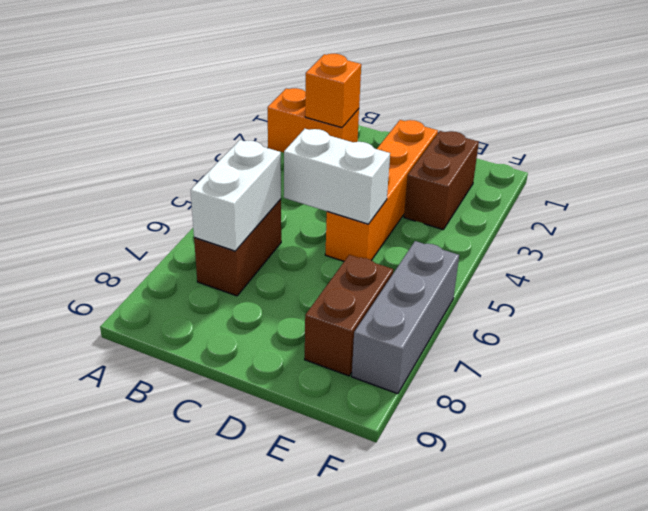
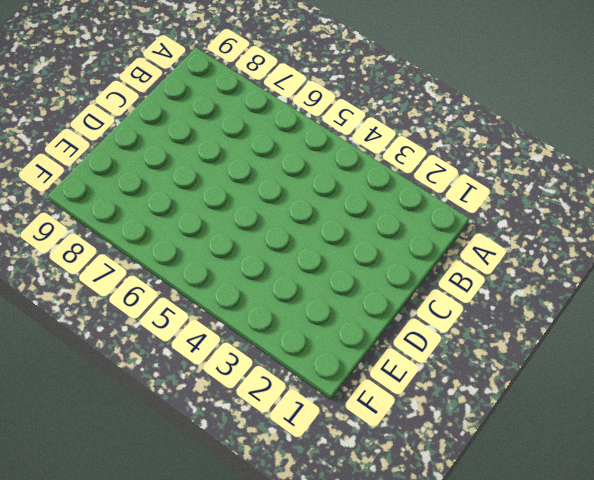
none -> orange brick A2:B2 level 1
none -> brown brick B6:B7 level 1

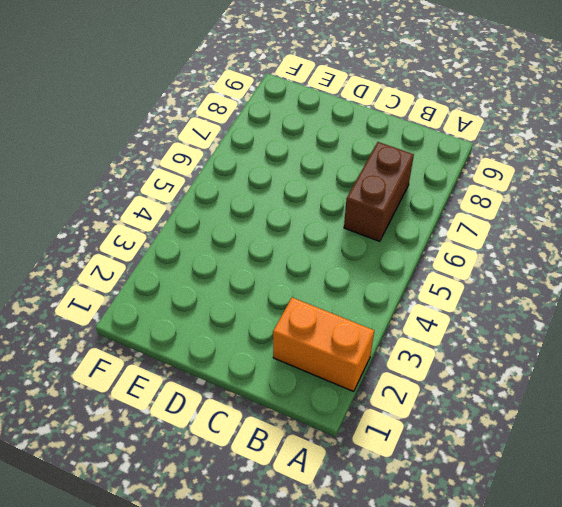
none -> orange brick D2:D5 level 1
none -> brown brick E2:E3 level 1

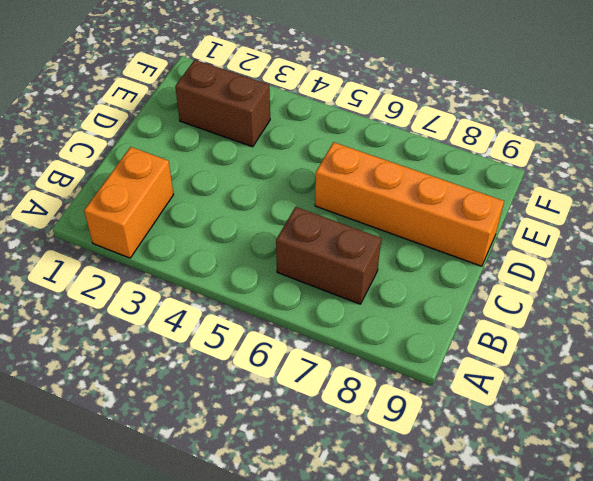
orange brick D6:D9 level 1 -> orange brick D2:D5 level 1
none -> brown brick E7:E8 level 1
none -> grey brick F6:F8 level 1

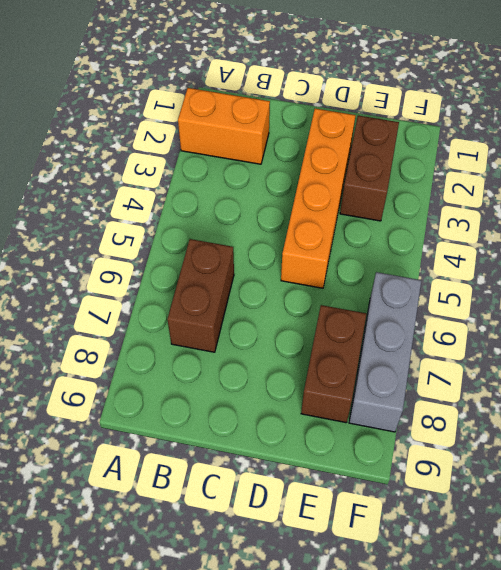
none -> orange brick B2 level 2
none -> white brick B6:B7 level 2

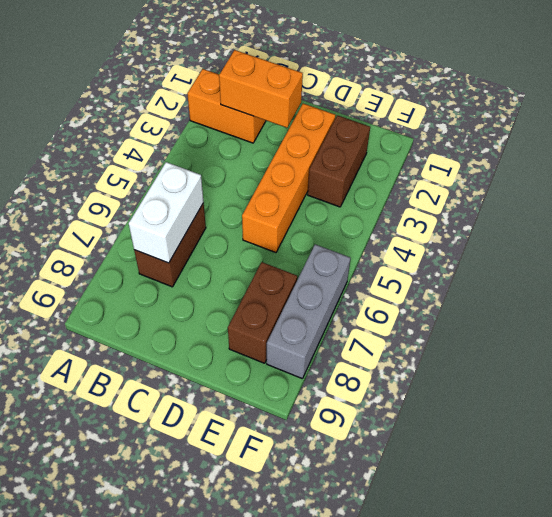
orange brick B2:C2 level 2 -> orange brick B2 level 2
none -> white brick C5:D5 level 2

